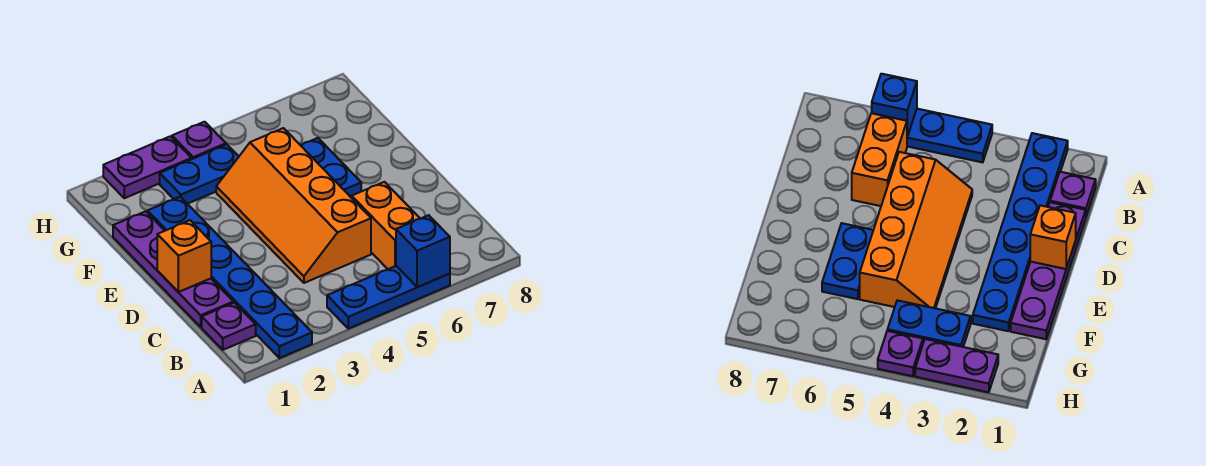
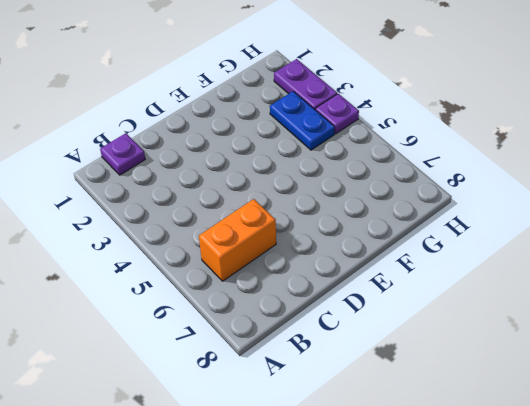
none -> blue plate A2:F2 level 1
none -> blue plate A4:A6 level 1
none -> purple plate C1:F1 level 1

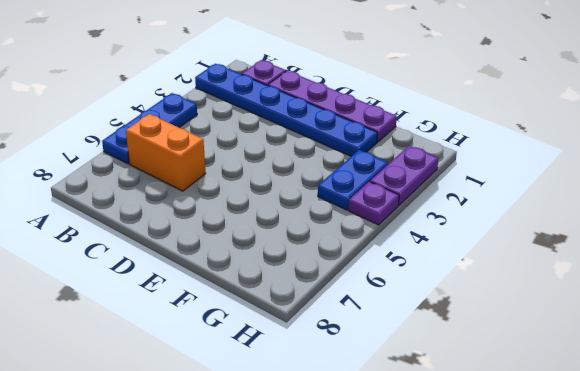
none -> orange slope C4:F5 level 1 top 5
none -> blue plate E6:F6 level 1
none -> blue brick A6 level 2

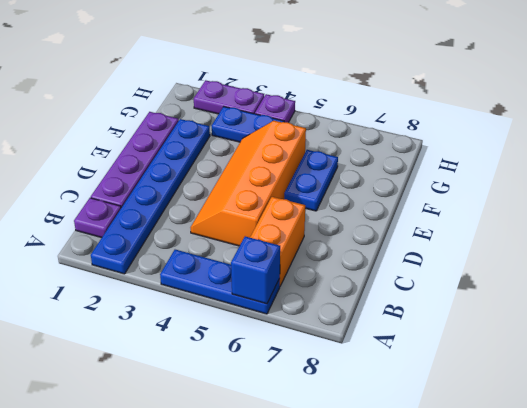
none -> orange brick D1 level 2

